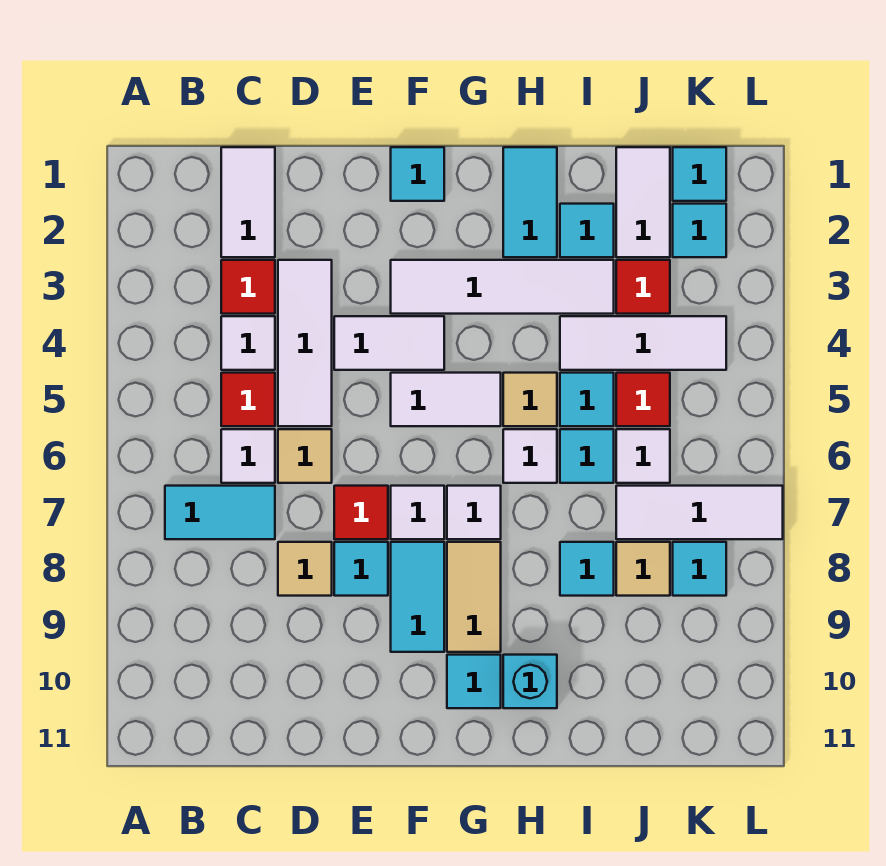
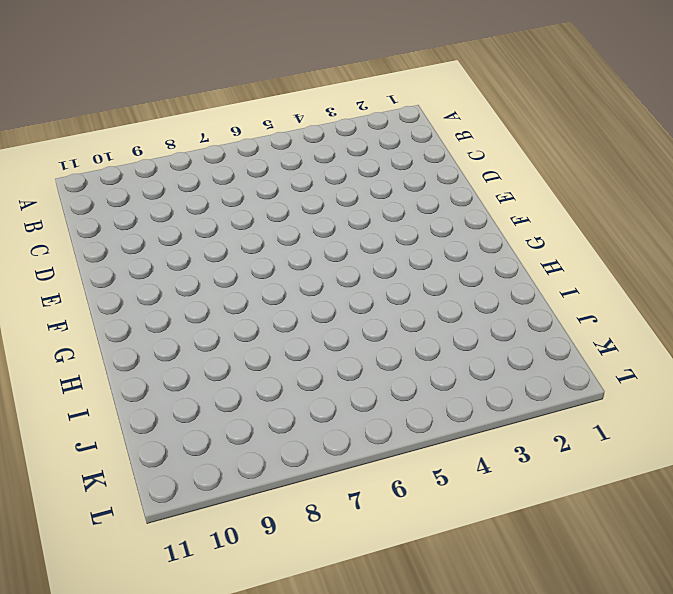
none -> cyan tile B7:C7 level 1
none -> white tile C1:C2 level 1
none -> red tile C3 level 1
none -> white tile C4 level 1

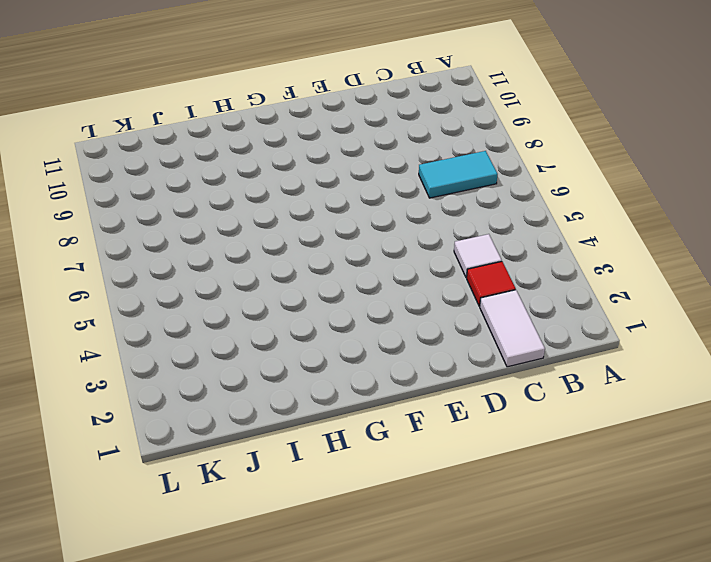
none -> red tile C5 level 1
none -> white tile C6 level 1
none -> white tile D3:D5 level 1
none -> tan tile D6 level 1

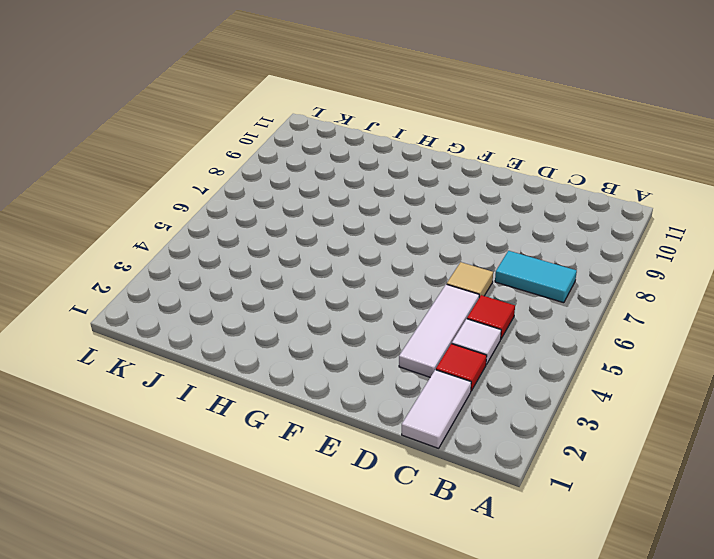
none -> white tile C6 level 1
none -> tan tile D8 level 1
none -> white tile E4:F4 level 1
none -> red tile E7 level 1

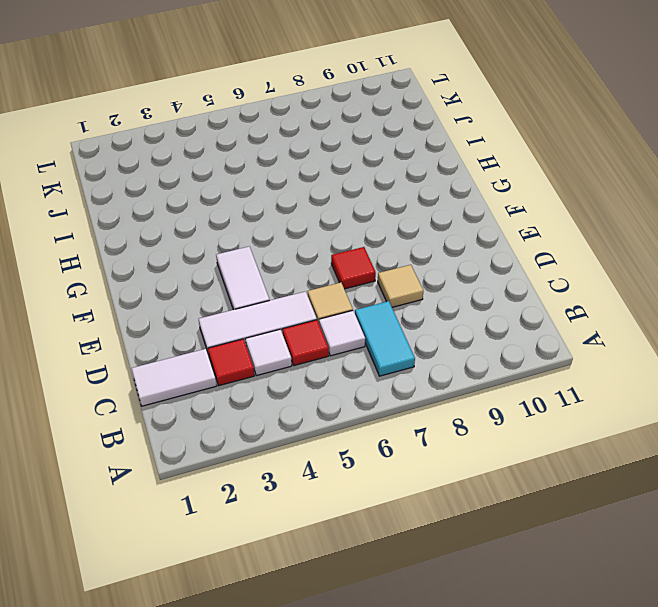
none -> cyan tile E8 level 1
none -> cyan tile F1 level 1
none -> white tile F3:I3 level 1
none -> white tile F5:G5 level 1

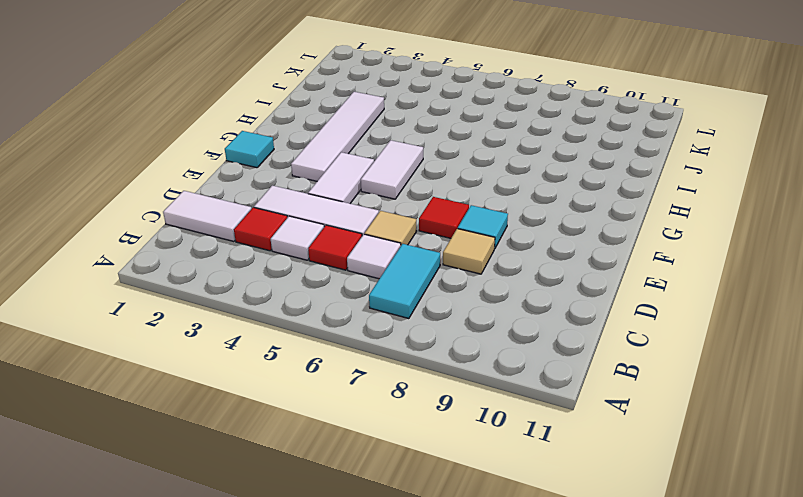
none -> white tile F7 level 1
none -> cyan tile F8:F9 level 1
none -> white tile G7 level 1
none -> tan tile G8:G9 level 1

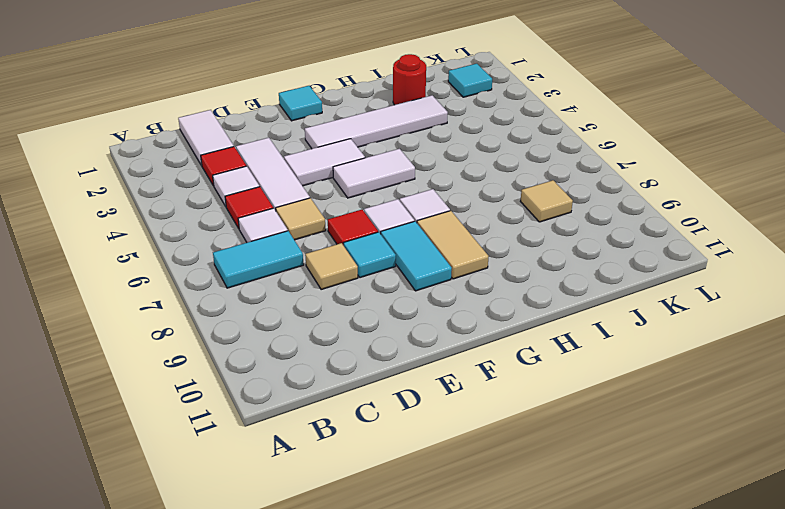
red round brick I2 level 1 -> cyan tile I2 level 1
none -> cyan tile G10 level 1
none -> cyan tile H1:H2 level 1
none -> tan tile H5 level 1
none -> white tile H6 level 1

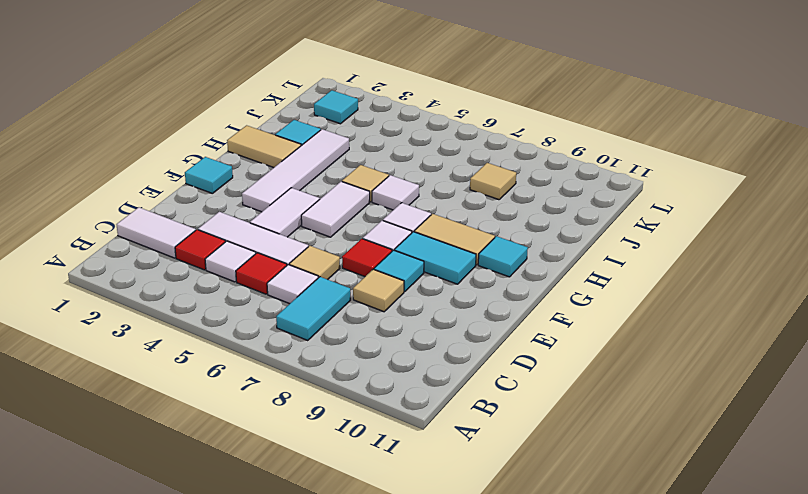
tan tile H1:H2 level 1 -> cyan tile H1:H2 level 1
none -> cyan brick H10 level 1
none -> white tile I4:K4 level 1
none -> cyan tile I5 level 1
none -> cyan tile I6 level 1

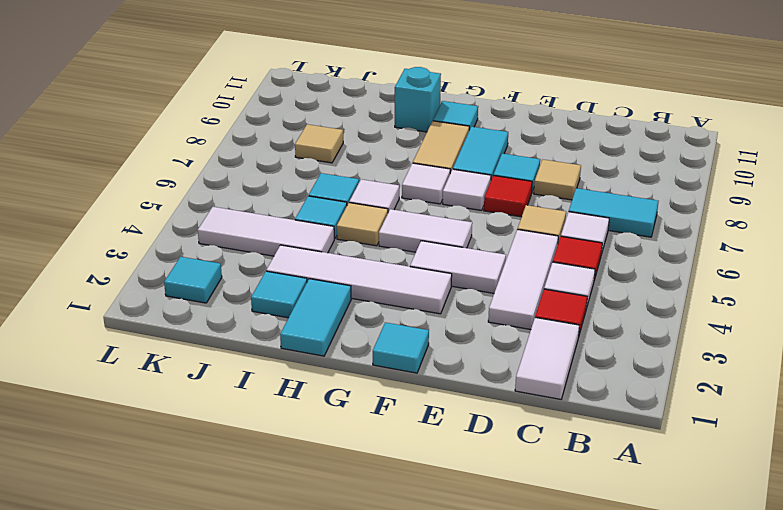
none -> cyan tile I8 level 1
none -> white tile J1:J2 level 1
none -> red tile J3 level 1
none -> red tile J5 level 1

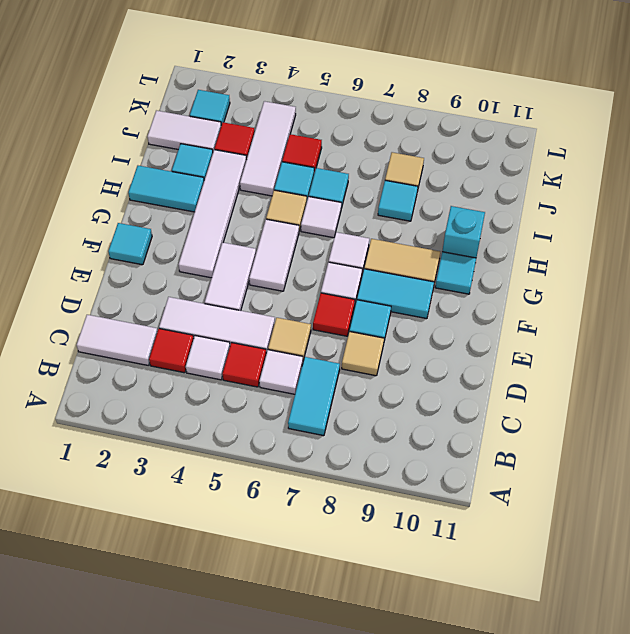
none -> white tile J6 level 1
none -> white tile J7:L7 level 1
none -> cyan tile K1 level 1
none -> cyan tile K8 level 1

